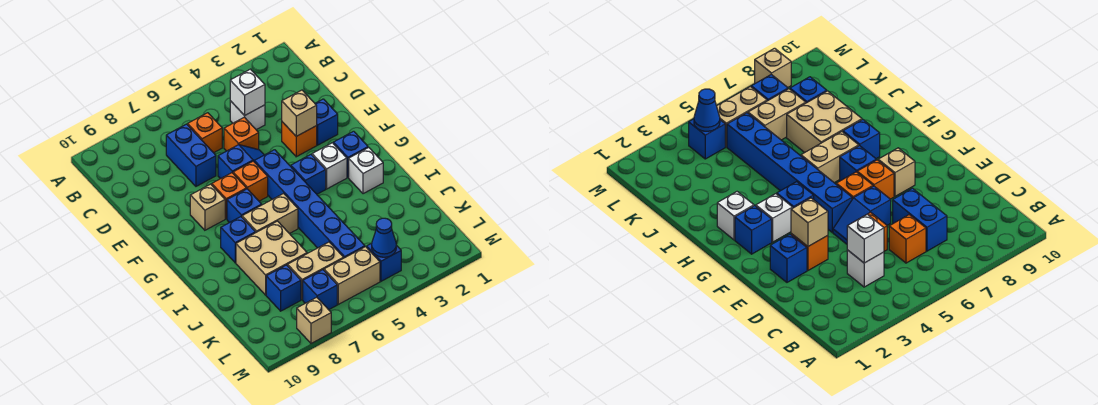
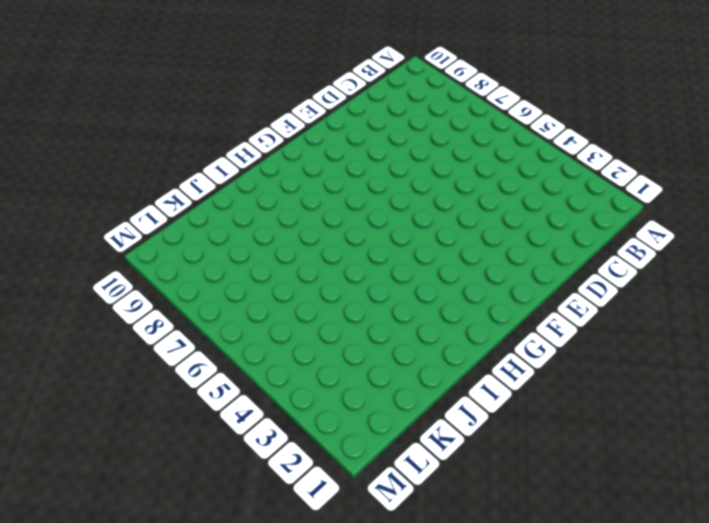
none -> white brick C4 level 1
none -> orange brick C6 level 1
none -> blue brick C7:D7 level 1

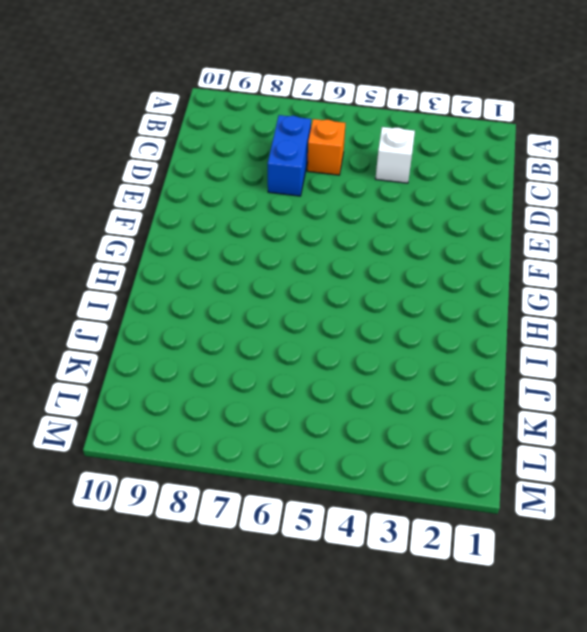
none -> orange brick D5 level 1
none -> blue brick E2 level 1
none -> orange brick E3 level 1

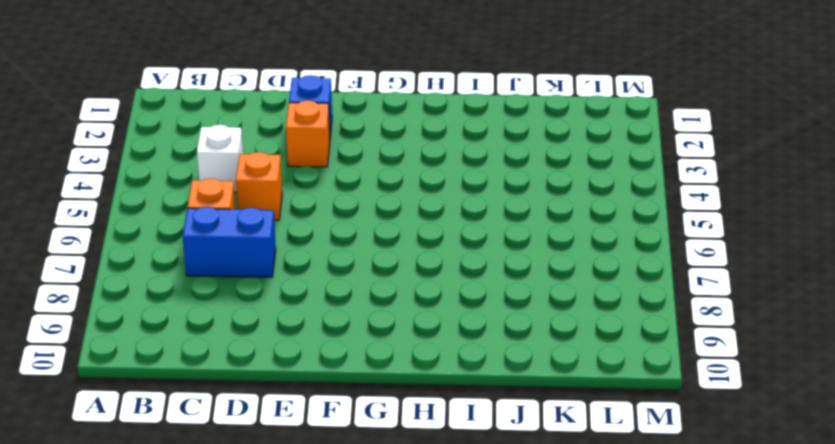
none -> blue slope E5:E6 level 1 top 6
none -> blue brick F5:K5 level 1
none -> orange brick F6 level 1

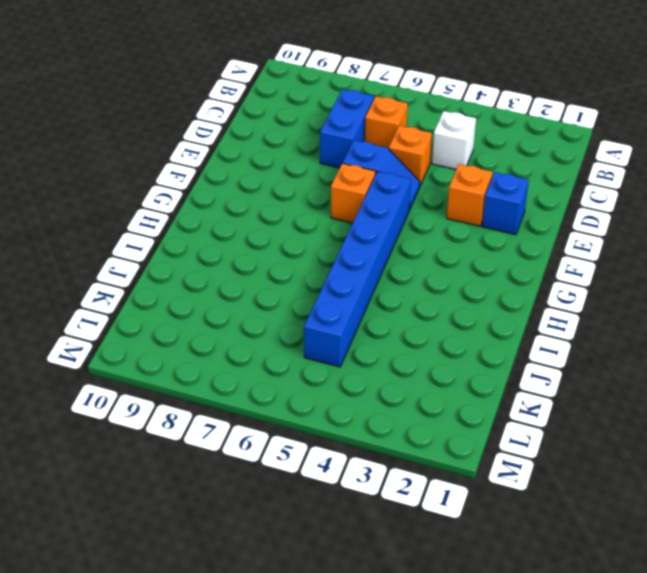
none -> orange brick F7 level 1
none -> tan brick F8 level 1
none -> blue brick G2 level 1

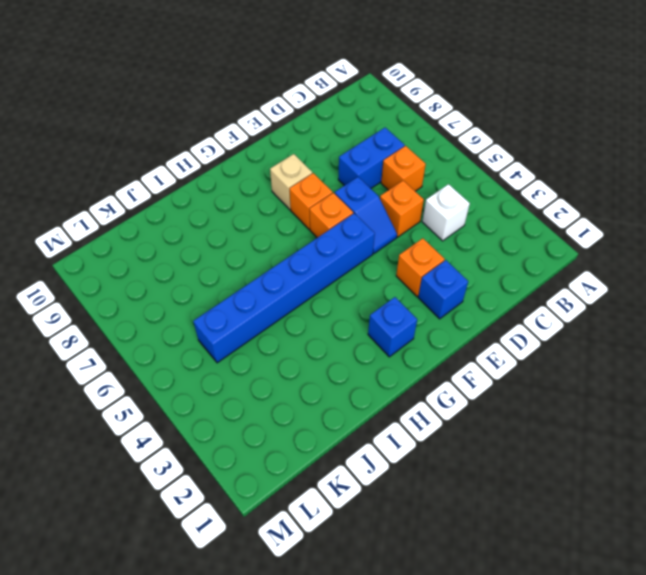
none -> white brick G3 level 1
none -> blue brick G4 level 1
none -> blue brick G7 level 1

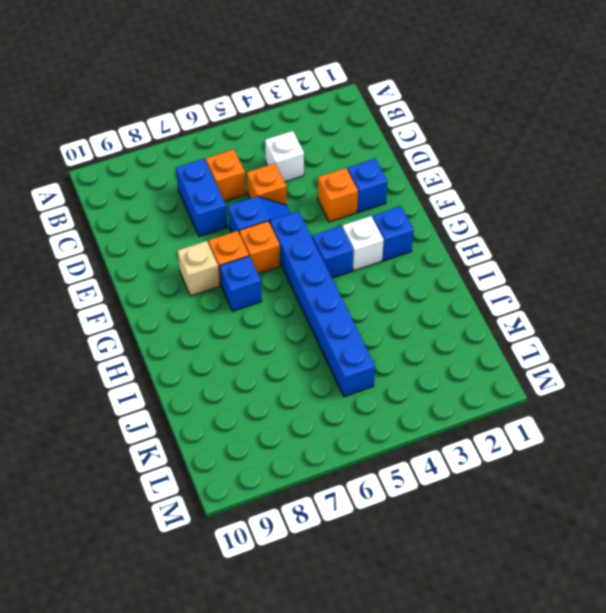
none -> white brick H2 level 1
none -> tan brick H6:H7 level 1
none -> blue brick H8 level 1

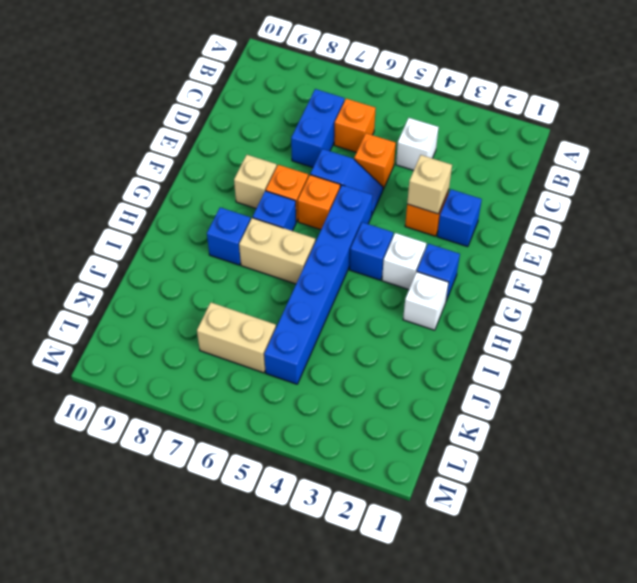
none -> tan brick I7:J8 level 1
none -> blue brick K8 level 1
none -> blue brick L4 level 1

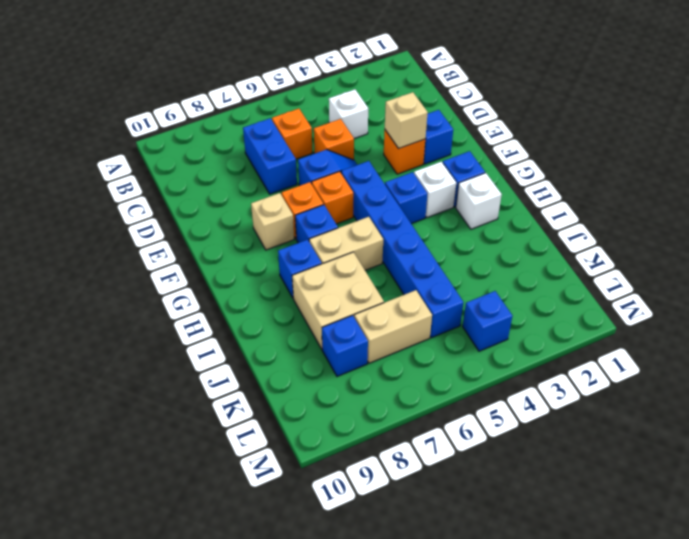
none -> tan brick L5:L6 level 1
none -> blue brick L7 level 1
none -> tan brick M8 level 1

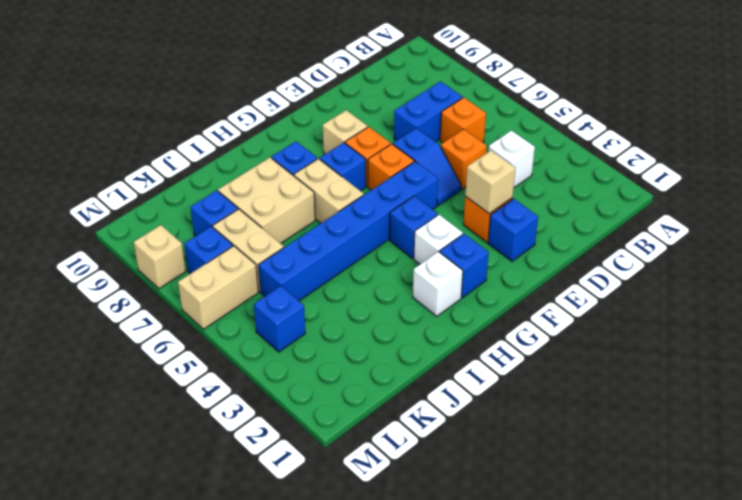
tan brick L6:M6 level 1 -> tan brick L5:L6 level 1
none -> white brick C4 level 2
none -> blue cone L4 level 2

